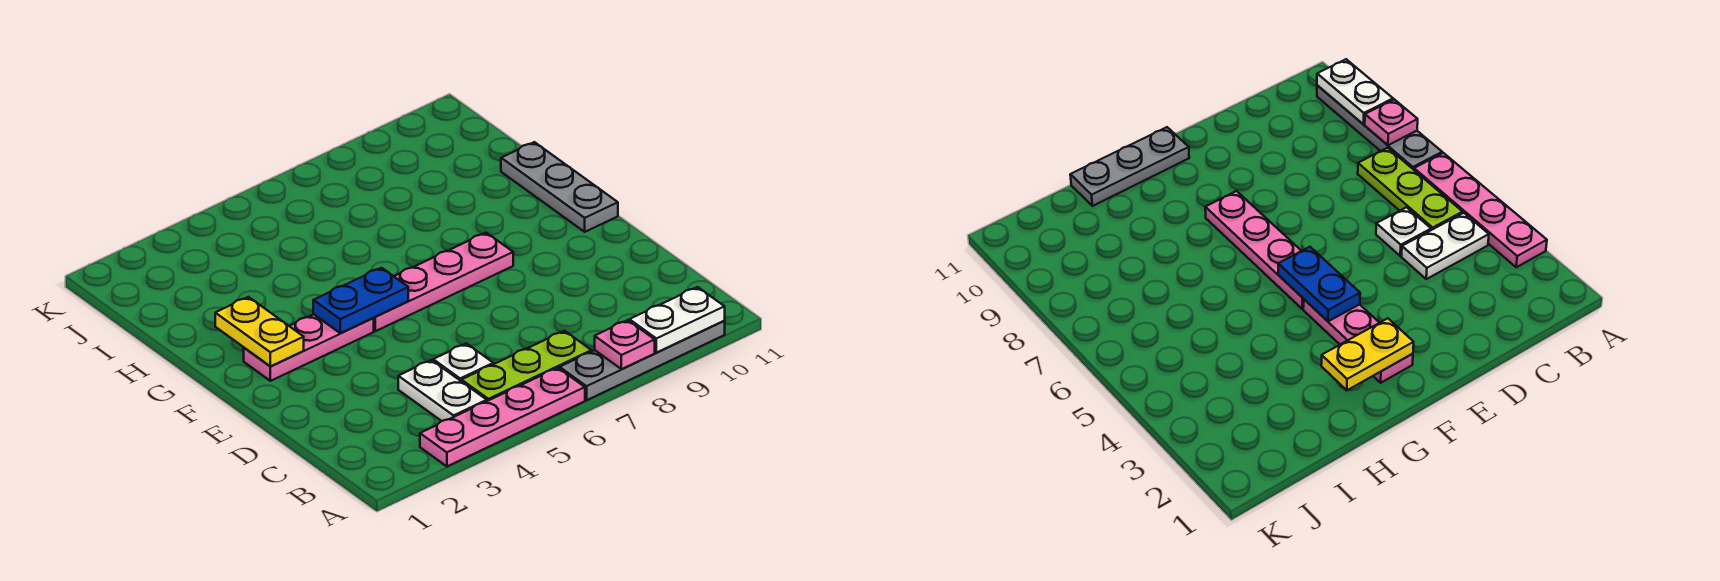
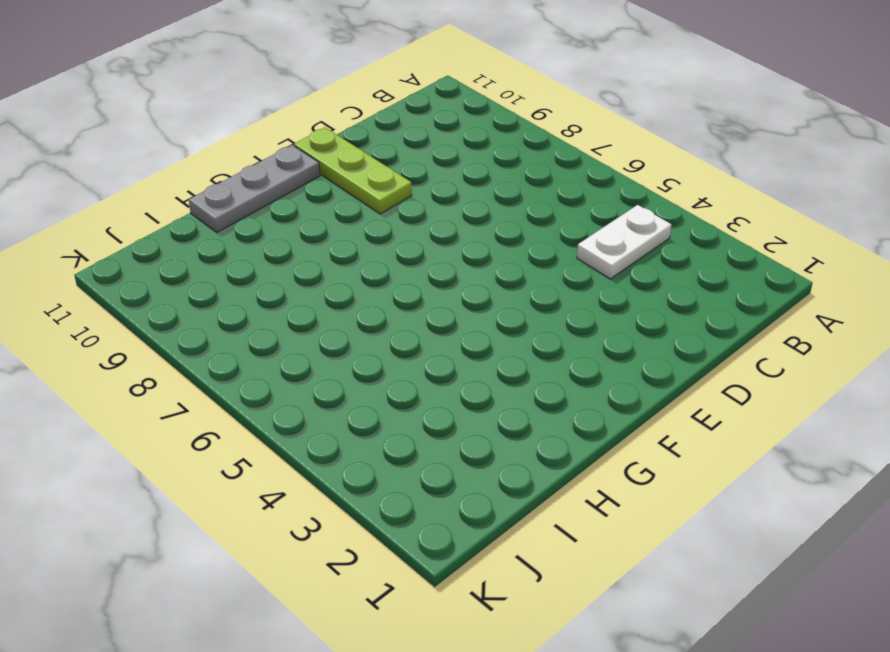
lime plate E9:E11 level 1 -> lime plate B5:B7 level 1
none -> pink plate A3:A6 level 1
none -> grey plate A7:A10 level 1
none -> white plate C5 level 1

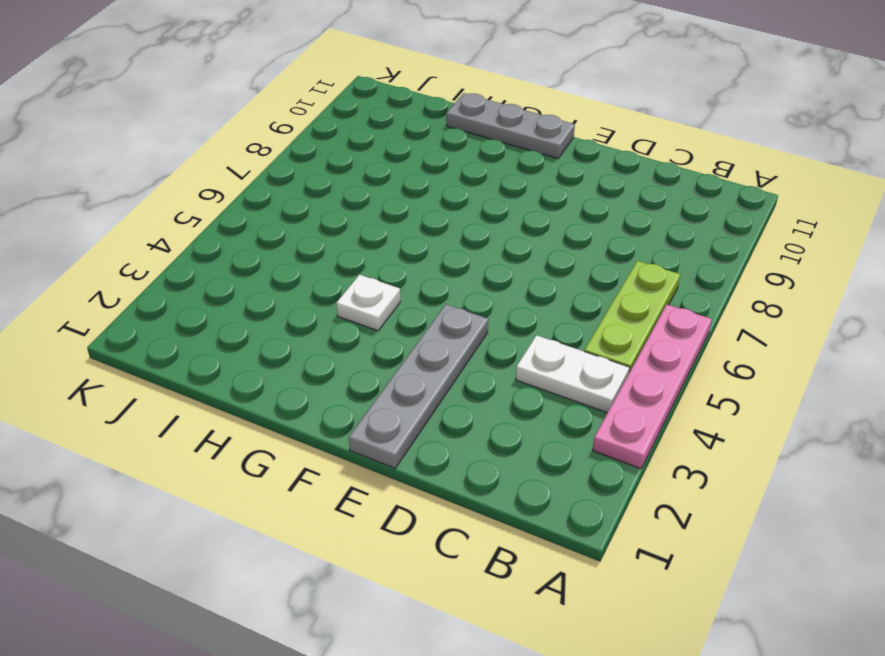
grey plate E1:E4 level 1 -> grey plate A7:A10 level 1
white plate G4 level 1 -> white plate C5 level 1
none -> pink plate F2:F4 level 1
none -> pink plate F5:F8 level 1
none -> pink plate A8 level 2

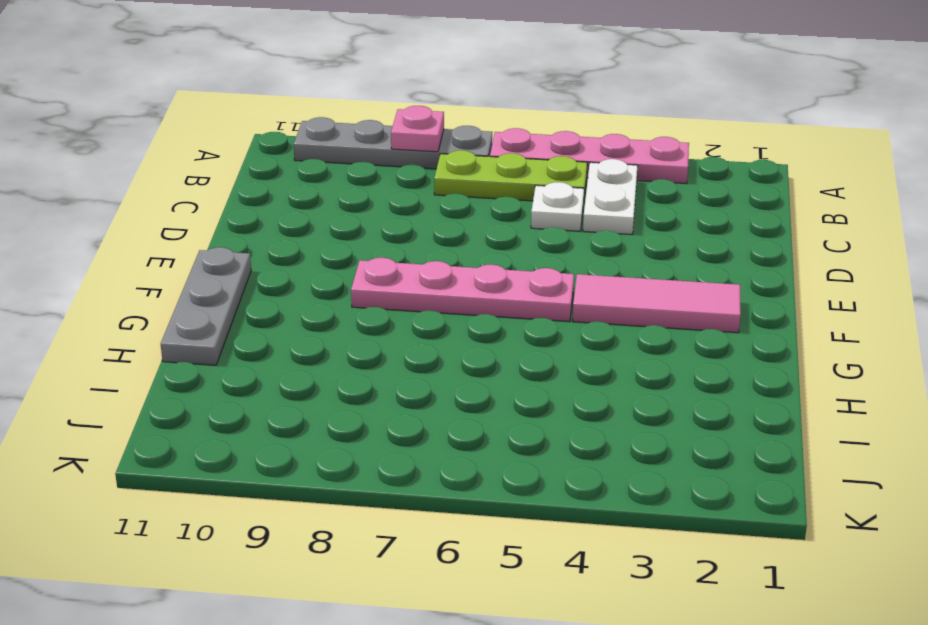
pink tile F2:F4 level 1 -> pink plate F2:F4 level 1
none -> white plate A9:A10 level 2
none -> yellow plate F2:G2 level 2
none -> blue plate F4:F5 level 2

